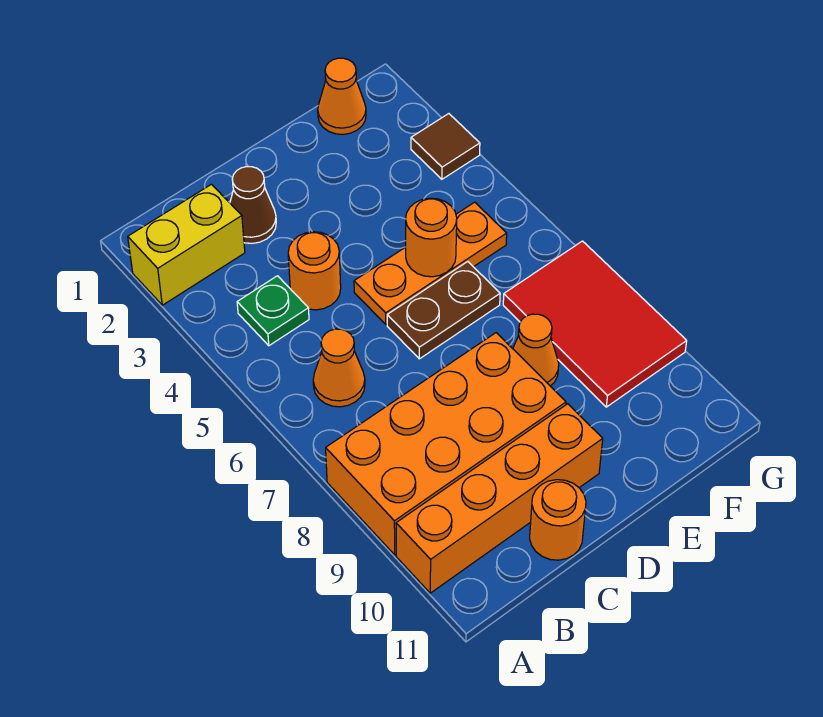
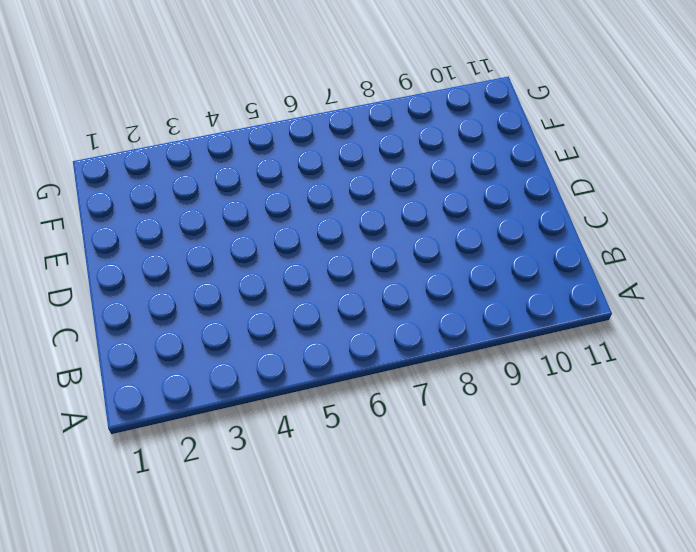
none -> yellow brick A2:B2 level 1
none -> orange brick A8:D9 level 1
none -> orange brick A10:D10 level 1

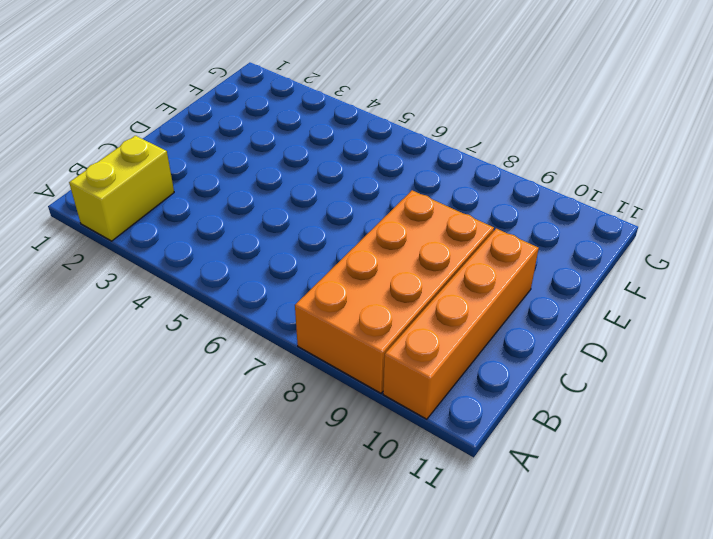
none -> green plate B4 level 1
none -> orange cone B6 level 1
none -> brown cone C2 level 1

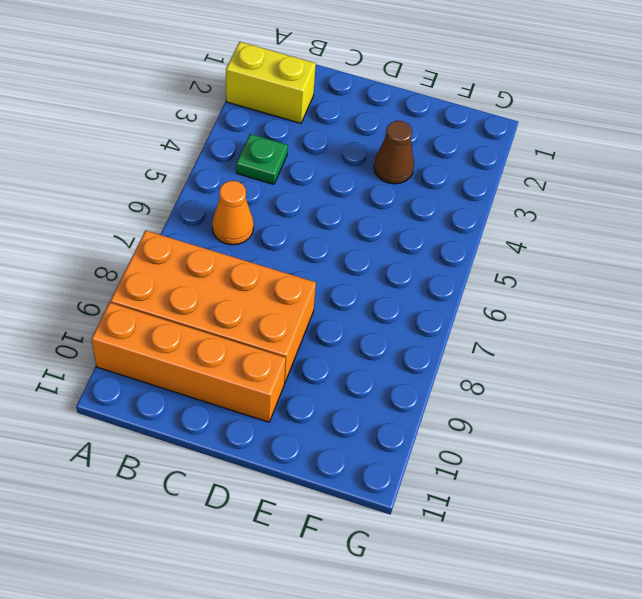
brown cone E3 level 1 -> brown cone C2 level 1
none -> orange round brick C4 level 1
none -> orange round brick C11 level 1
none -> orange plate D5:F5 level 1

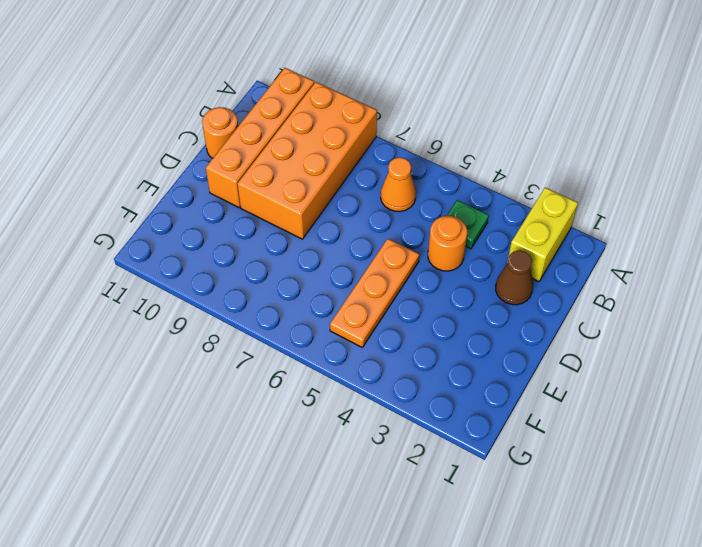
none -> brown plate D6:E6 level 1
none -> orange cone E8 level 1
none -> orange cone F1 level 1

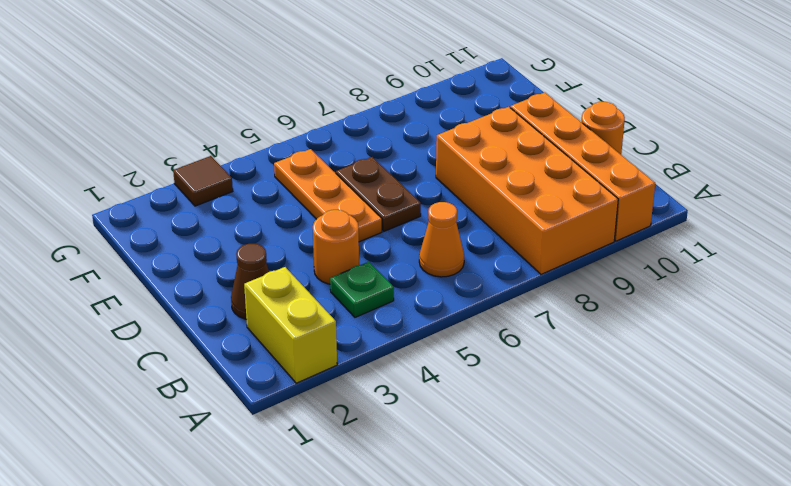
none -> orange cone E8 level 1
none -> orange cone F1 level 1
none -> red tile F7:G9 level 1

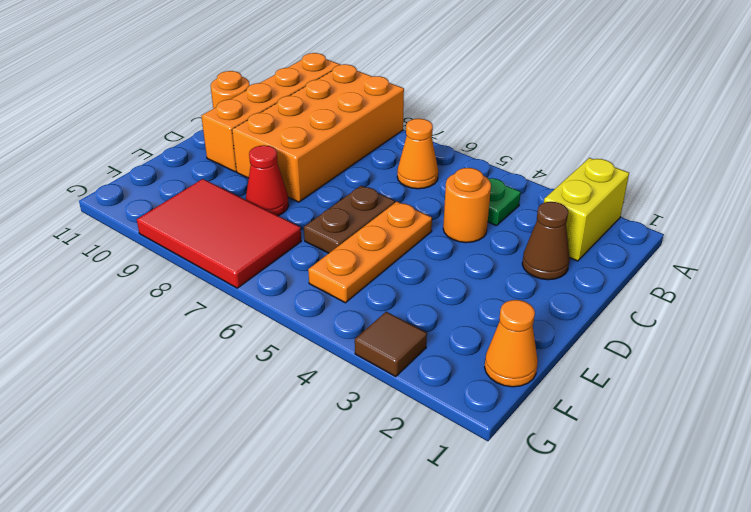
red cone E8 level 1 -> orange cone E8 level 1
none -> orange round brick E5 level 2

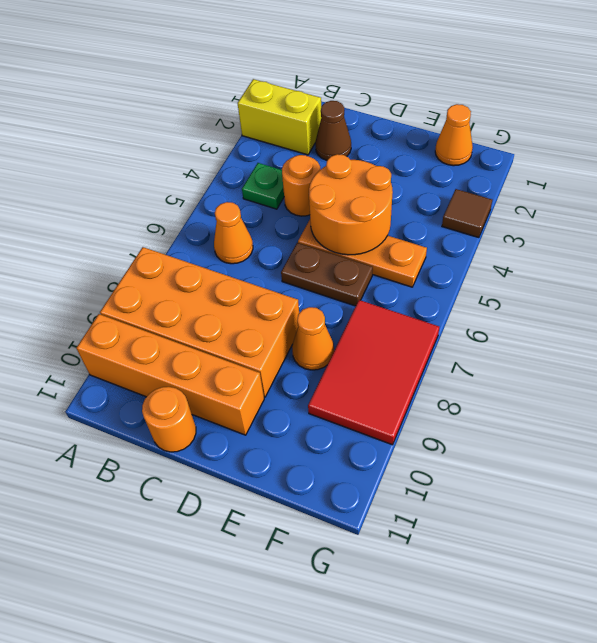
orange round brick D4:E5 level 2 -> orange round brick E5 level 2

